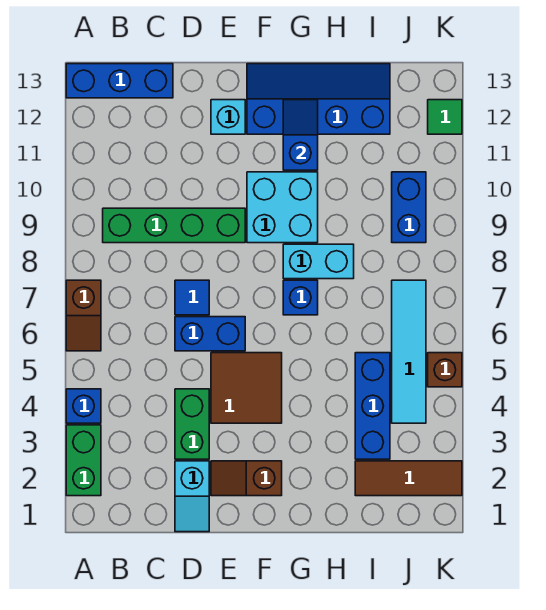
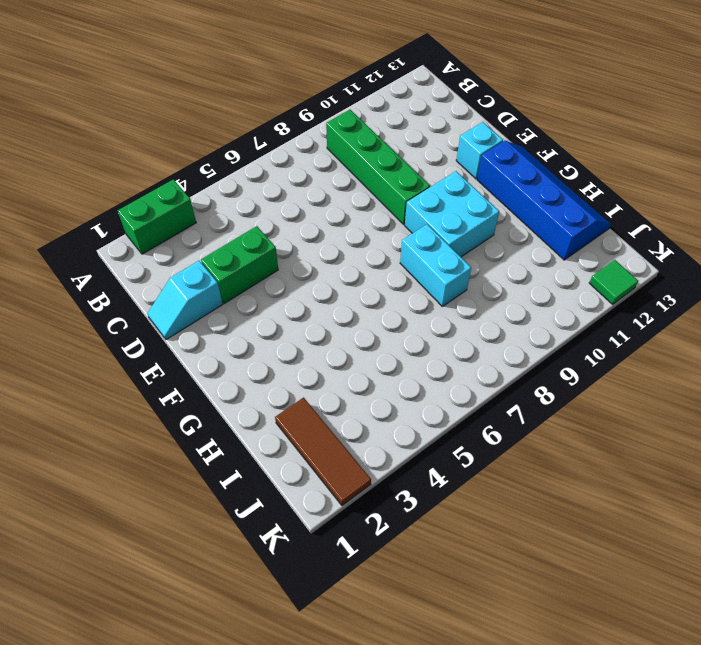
none -> blue brick A4 level 1
none -> brown slope A6:A7 level 1 top 7
none -> blue brick A13:C13 level 1

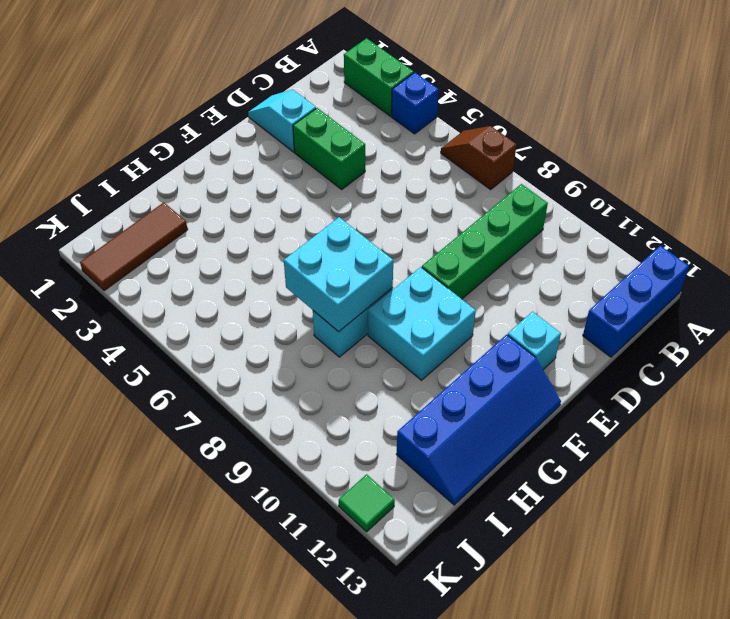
cyan brick G7:H8 level 2 -> none
none -> blue brick D6:E6 level 1
none -> blue tile D7 level 1
none -> brown slope E2:F2 level 1 top F

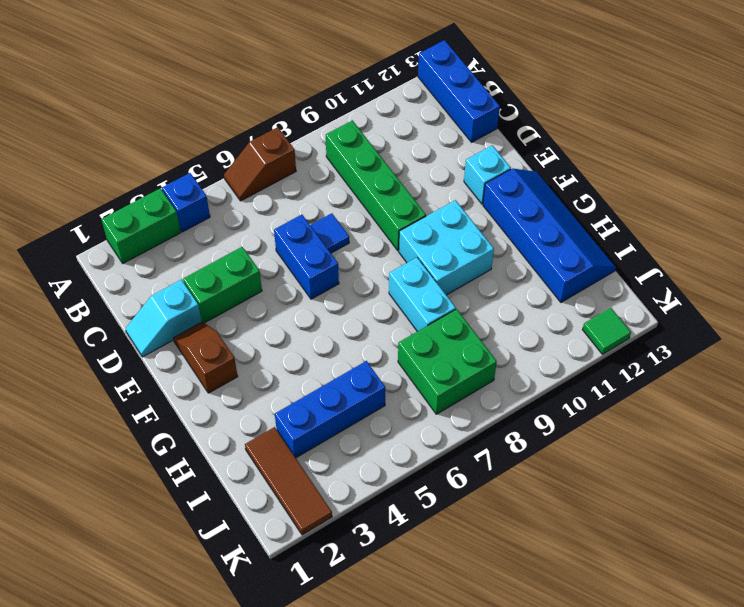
green brick I7:J8 level 1 -> cyan tile J4:J7 level 1
none -> brown tile E4:F5 level 1
none -> blue brick G7 level 1
none -> blue brick J9:J10 level 1

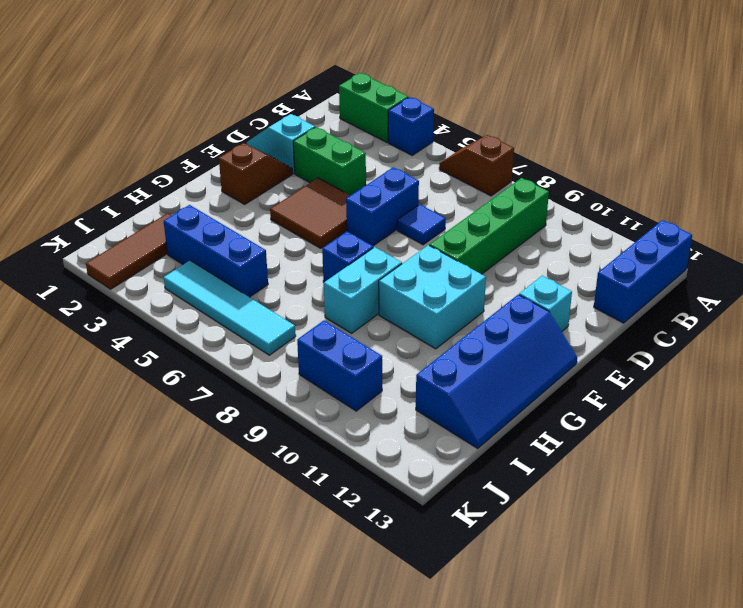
none -> brown brick K5 level 1
none -> green tile K12 level 1
none -> blue slope G11:G12 level 2 top 11

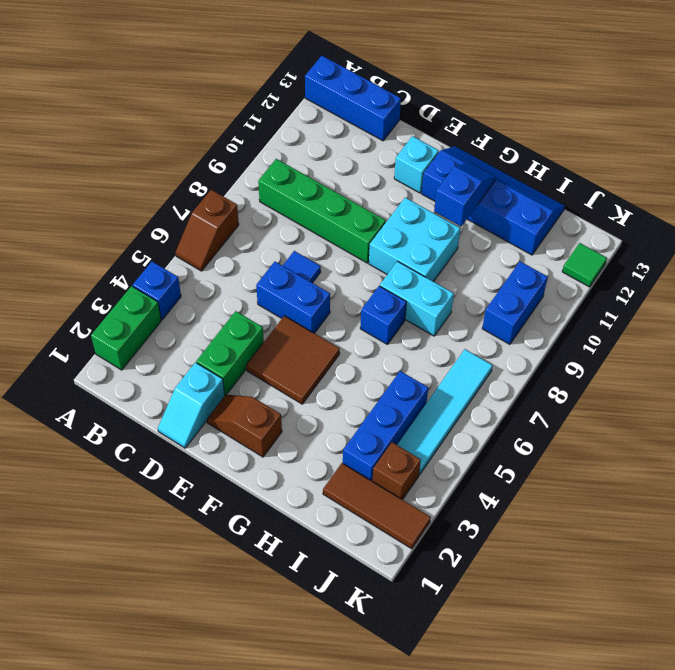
brown brick J3 level 1 -> brown brick K5 level 1

